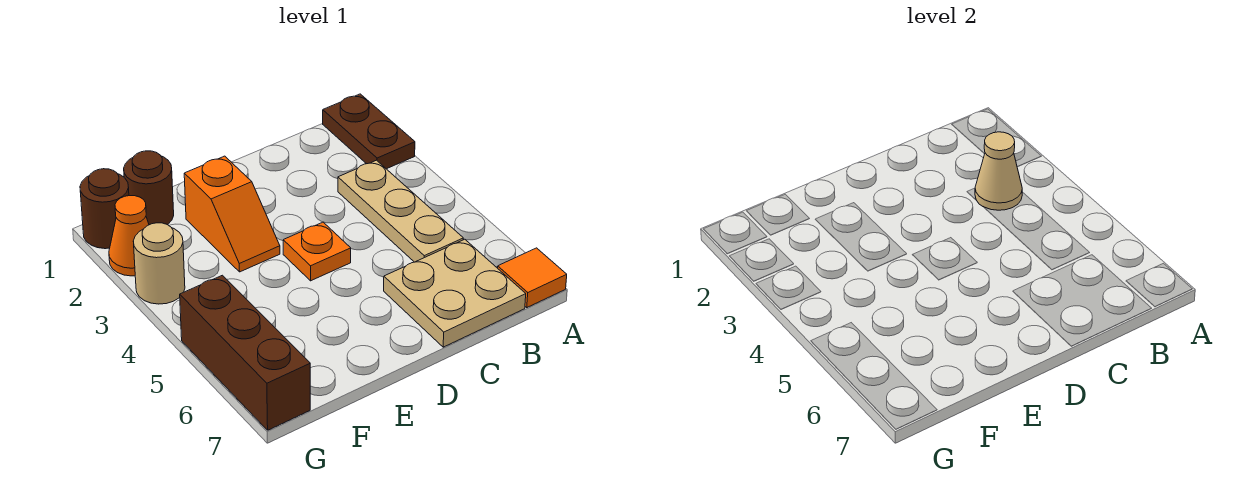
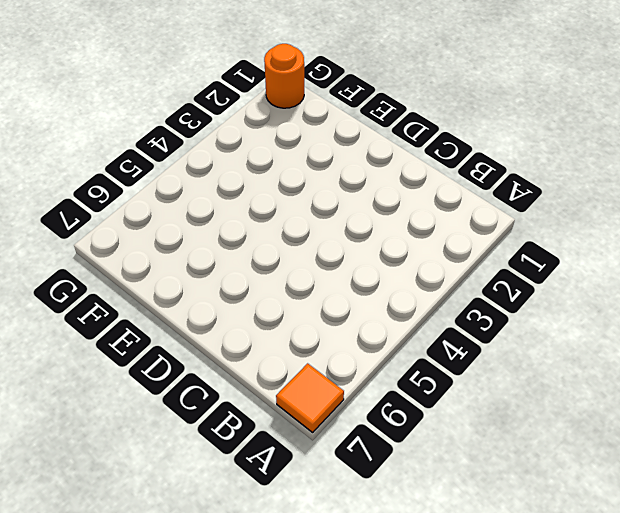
orange round brick G1 level 1 -> brown round brick G1 level 1
none -> brown plate A1:A2 level 1
none -> tan plate B3:B5 level 1
none -> tan plate B6:C7 level 1

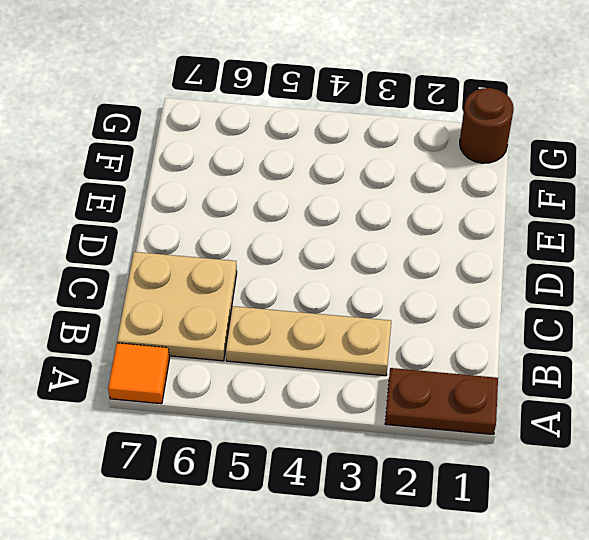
none -> orange plate D4 level 1
none -> orange slope E2:E3 level 1 top 2
none -> brown round brick F1 level 1

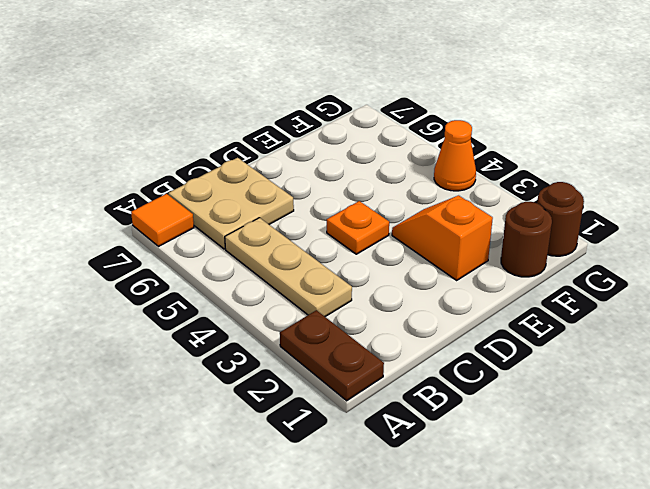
orange cone G4 level 1 -> orange cone G2 level 1
none -> tan round brick G3 level 1
none -> brown brick G5:G7 level 1
none -> tan cone B3 level 2

